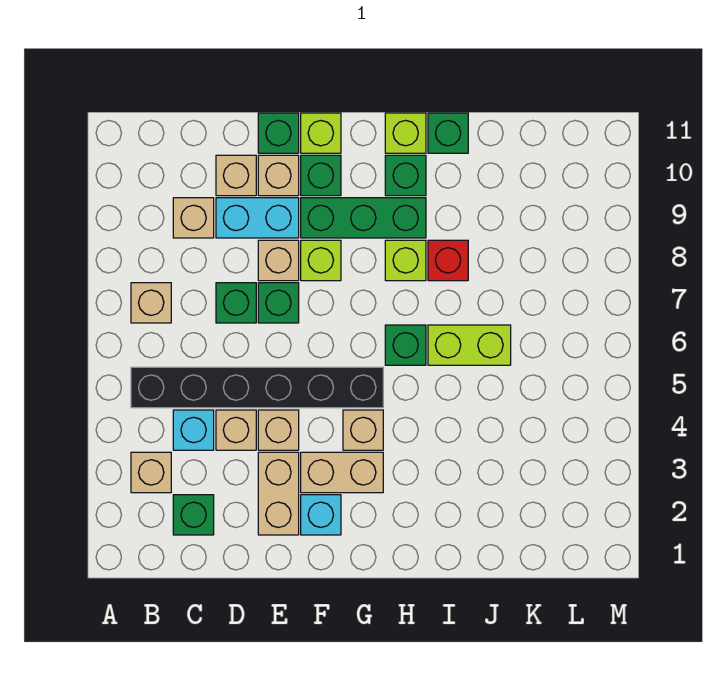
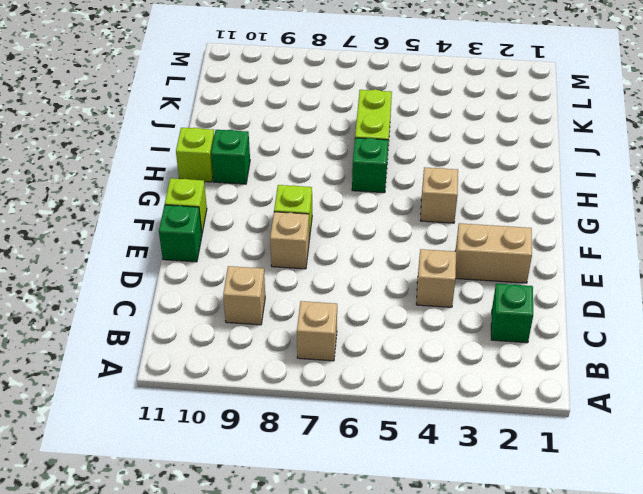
none -> tan brick B3 level 1
none -> black brick B5:G5 level 1
none -> cyan brick C4 level 1
none -> green brick D7 level 1

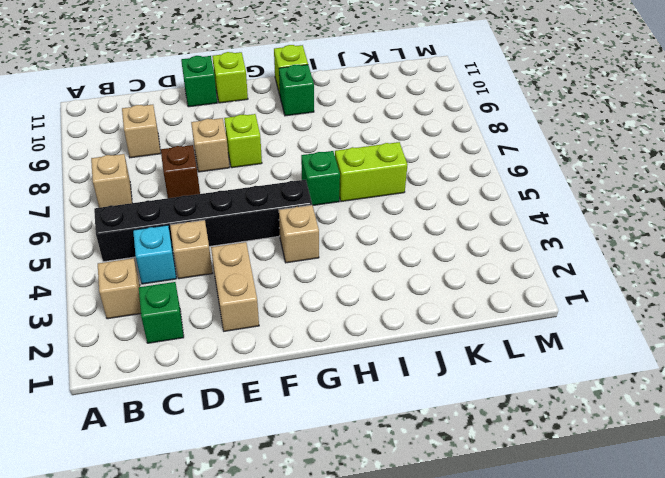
brown brick D7 level 1 -> green brick D7 level 1
none -> cyan brick D9:E9 level 1
none -> tan brick D10 level 1
none -> tan brick E4 level 1
none -> green brick E7 level 1

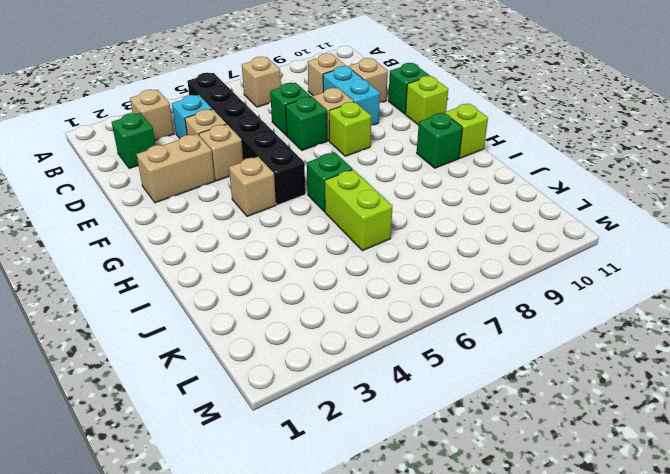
none -> tan brick E10 level 1
none -> cyan brick F2 level 1
none -> tan brick F3:G3 level 1
none -> green brick F9:H9 level 1

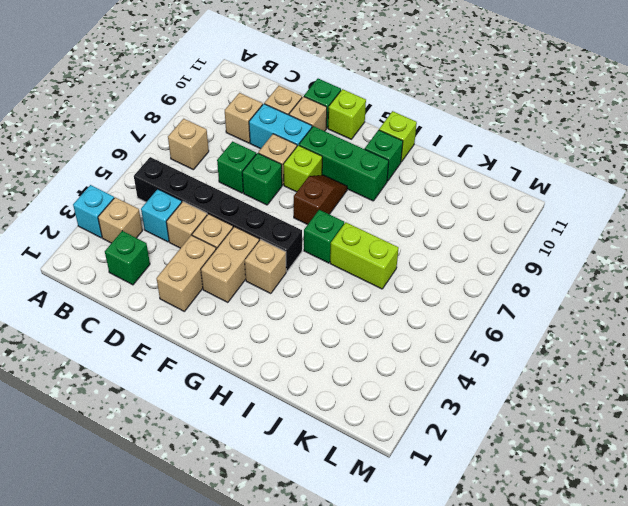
cyan brick A3 level 1 -> cyan brick F2 level 1
tan brick F3:F4 level 1 -> tan brick F3:G3 level 1
brown slope G7:G8 level 1 top 7 -> none
none -> green brick F10 level 1
none -> lime brick H8 level 1
none -> red brick I8 level 1
none -> green brick I11 level 1

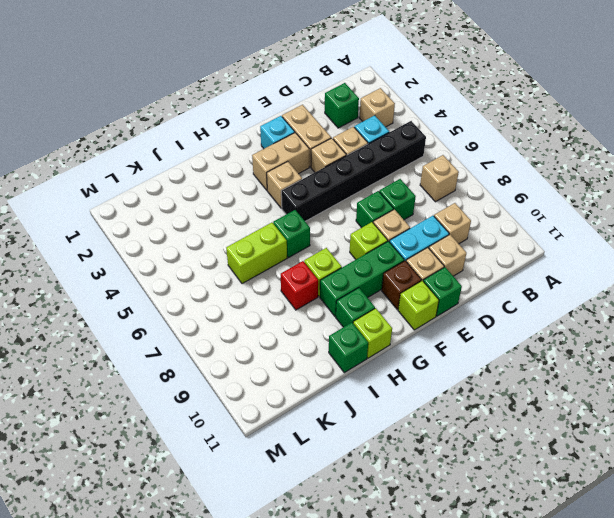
brown brick F10 level 1 -> green brick F10 level 1

